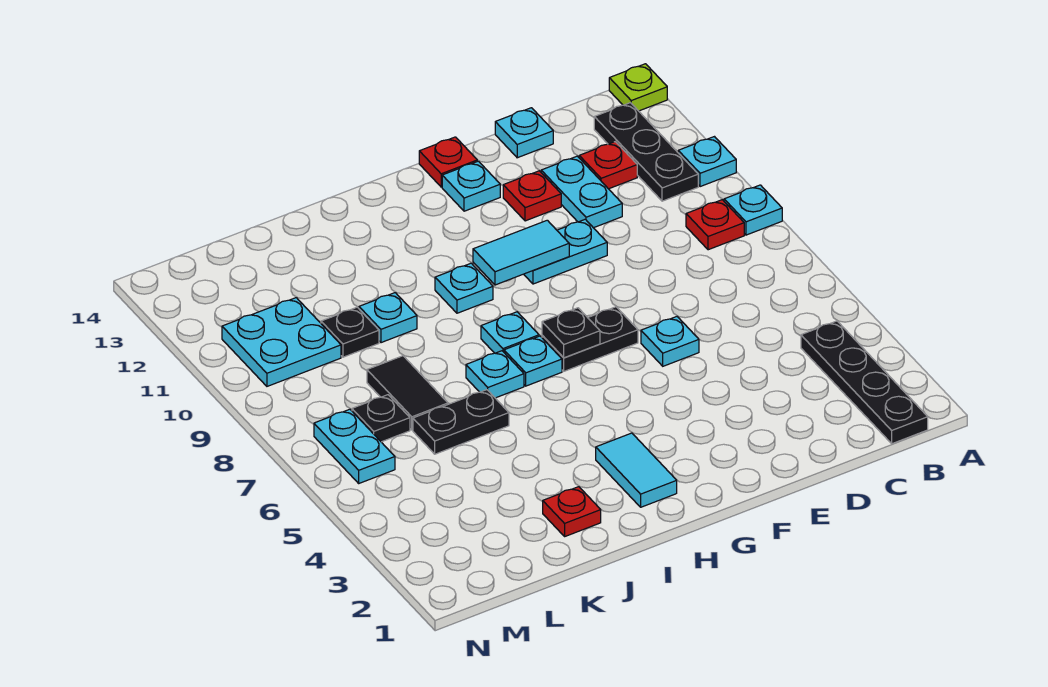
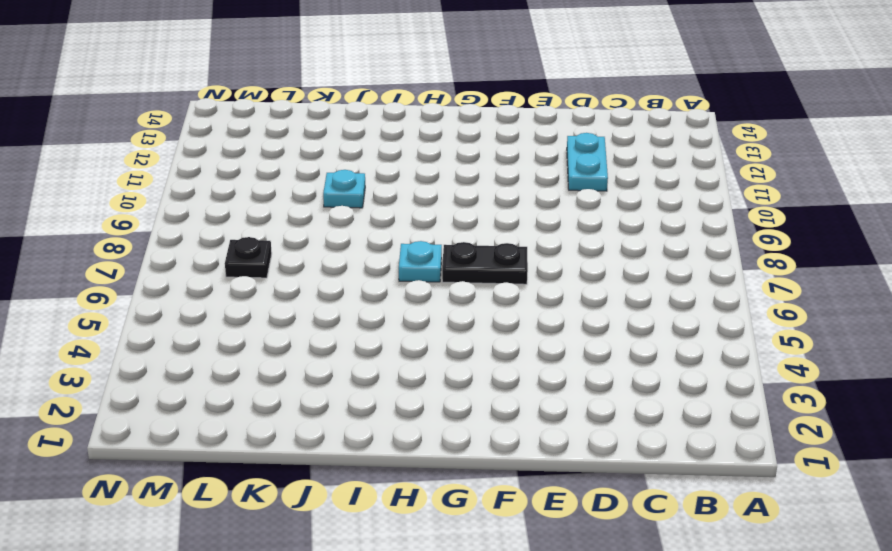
none -> cyan plate A9 level 1
none -> cyan plate A11 level 1
none -> lime plate A14 level 1
none -> black plate B1:B4 level 1

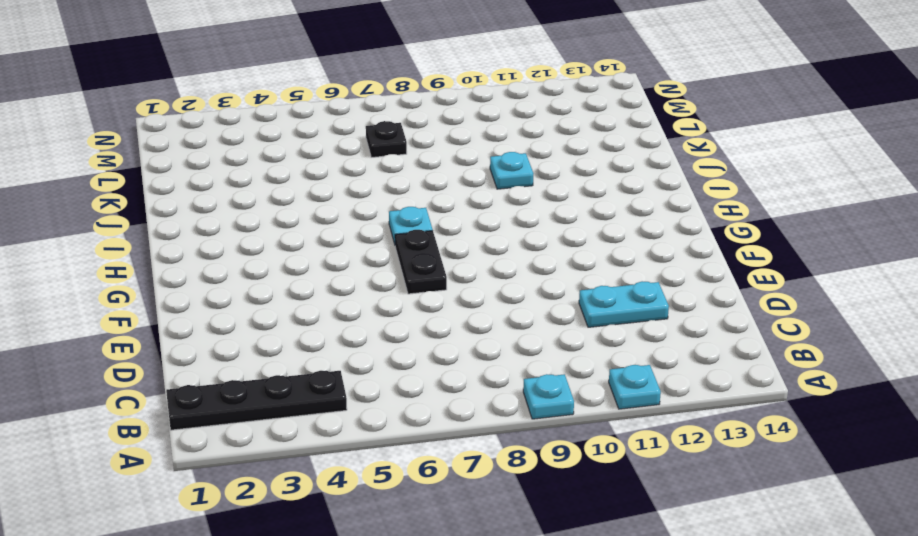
none -> lime plate A14 level 1
none -> red plate B9 level 1
none -> black plate B11:B13 level 1
none -> red plate C12 level 1

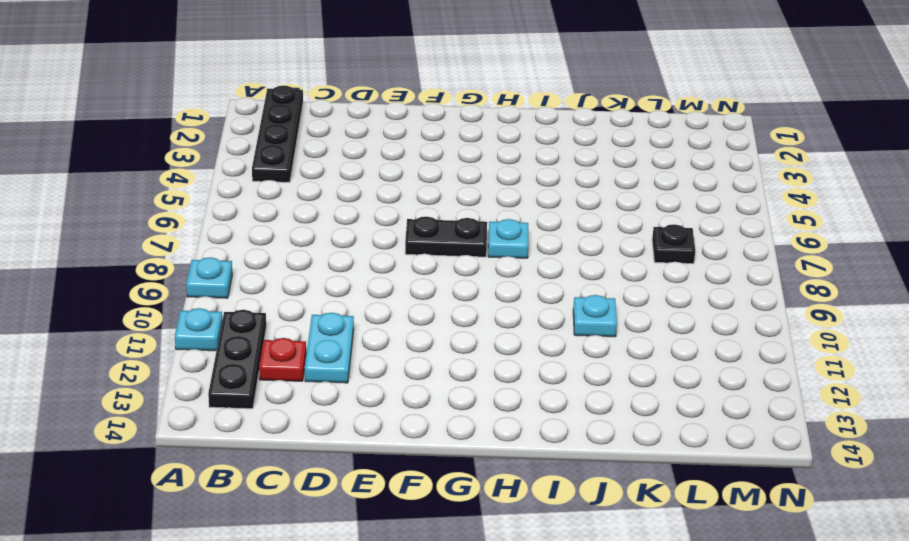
none -> lime plate A14 level 1
none -> red plate B9 level 1
none -> cyan plate D14 level 1
none -> cyan plate E6 level 1

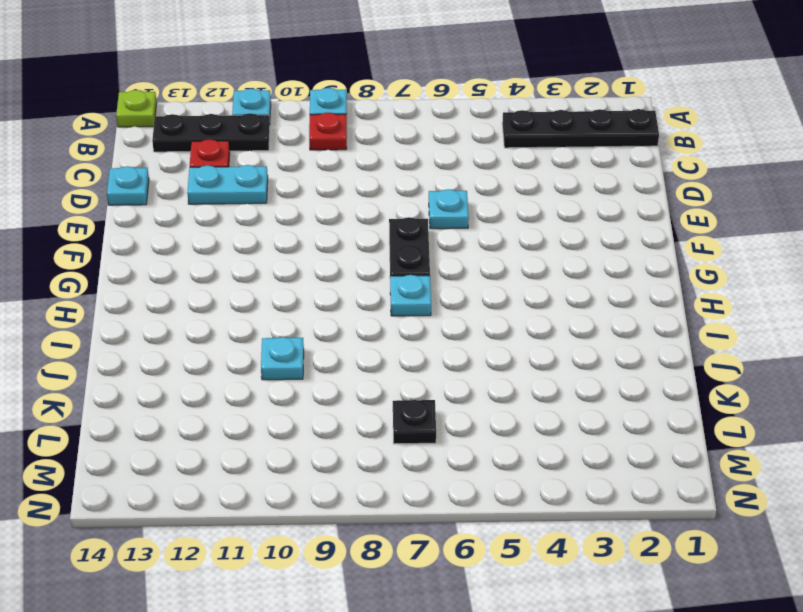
none -> cyan plate E10:F10 level 1
none -> red plate E12 level 1
none -> cyan plate F13 level 1
none -> red plate F14 level 1

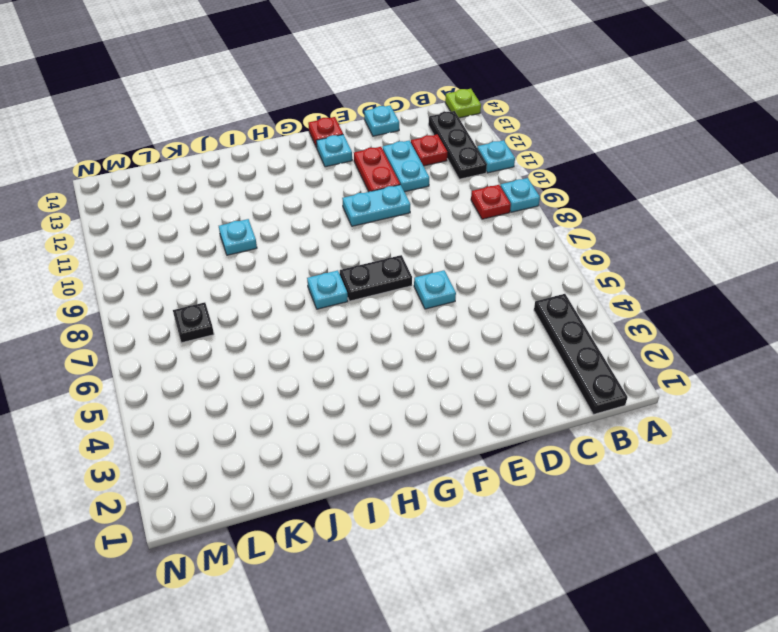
red plate E11:E12 level 1 -> red plate E12 level 1
none -> cyan tile H2:H3 level 1
none -> cyan plate H8 level 1
none -> cyan plate H10 level 1
none -> cyan plate I7 level 1

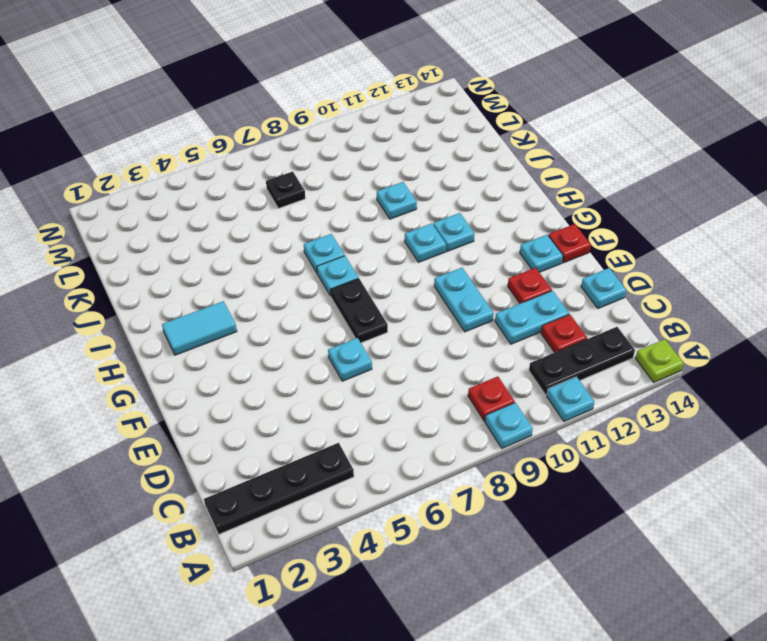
cyan plate H11 level 1 -> cyan plate H8 level 1
none -> red plate J2 level 1
none -> black plate J6:K6 level 1
none -> black tile K7:K8 level 1
none -> black plate K10 level 1

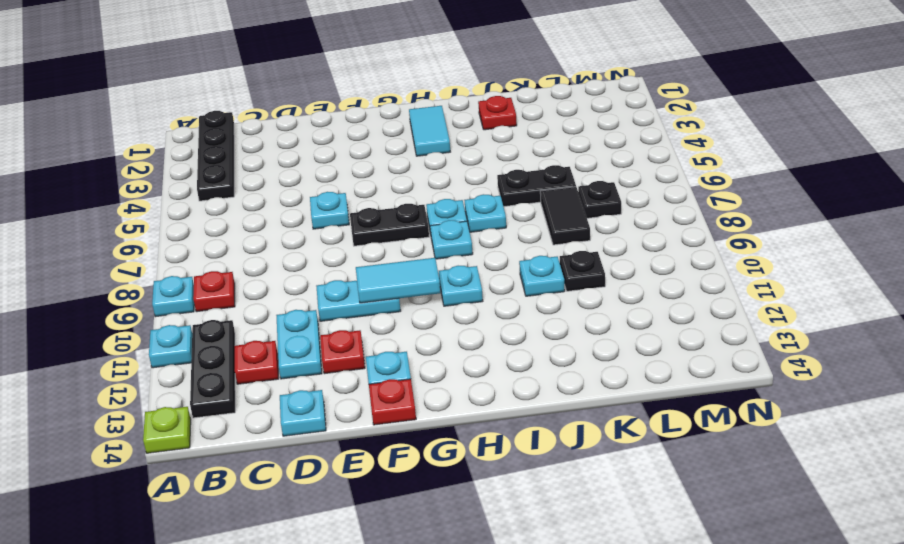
none -> cyan plate L10:M11 level 1
none -> cyan plate M6:M7 level 1
none -> black plate G7 level 2

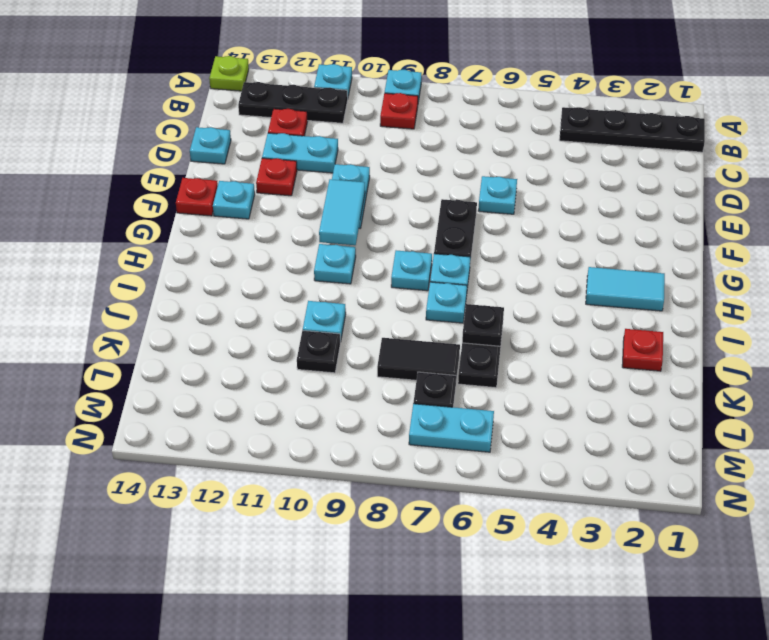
black plate J6 level 2 -> black plate G7 level 2
none -> cyan plate L10:M11 level 1

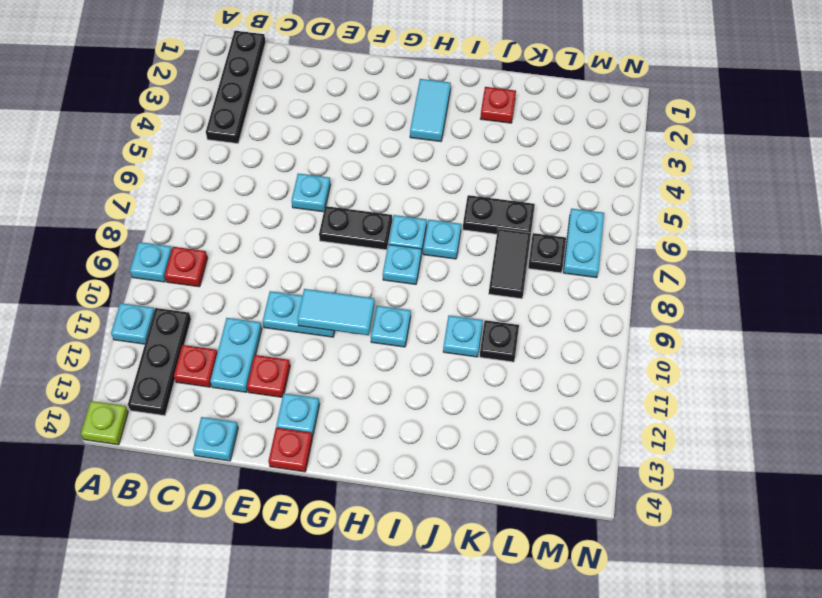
none -> cyan plate L10:M11 level 1
none -> black plate G7 level 2

